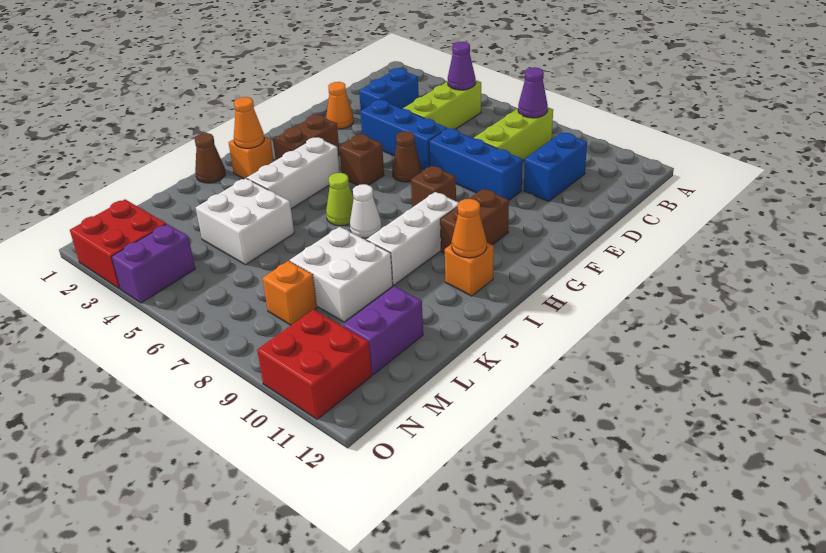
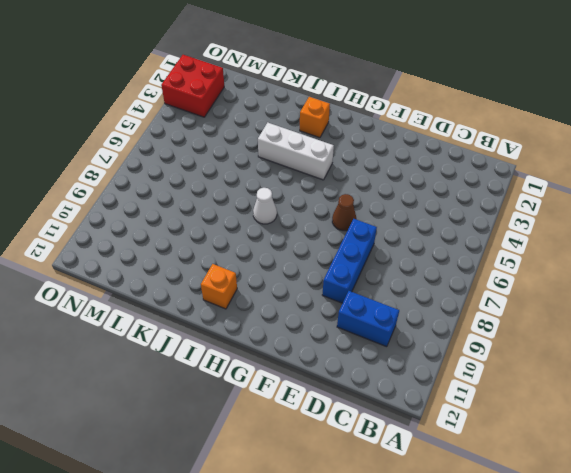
none -> lime brick B5:D5 level 1
none -> lime brick B8:D8 level 1
none -> blue brick C3:D3 level 1
none -> orange cone E2 level 1

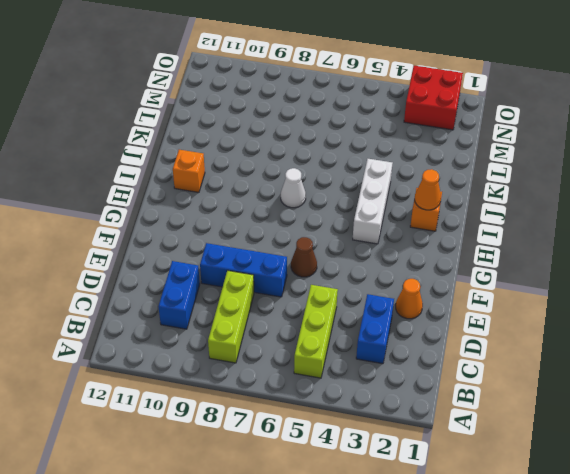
none -> blue brick E4:E6 level 1
none -> brown brick G3:H3 level 1
none -> brown brick G5 level 1
none -> brown brick G8 level 1

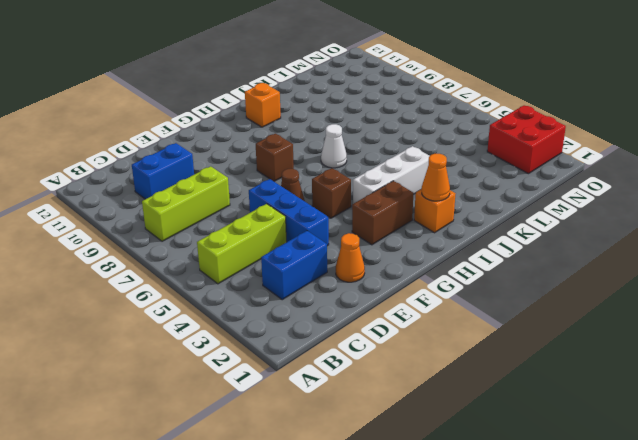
none -> blue brick E7:E9 level 1
none -> brown brick G10:H10 level 1
none -> white brick H9:J9 level 1
none -> lime cone I6 level 1

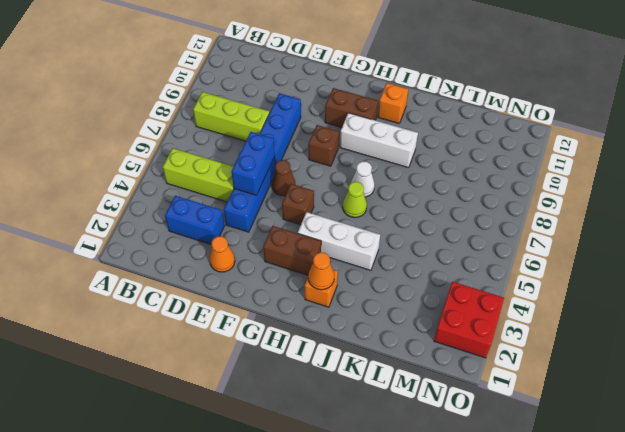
blue brick E5:E6 level 2 -> blue brick C10:D10 level 1
none -> brown cone J1 level 1
none -> white brick K4:L5 level 1
none -> white brick K8:L9 level 1
none -> purple brick L11:M11 level 1

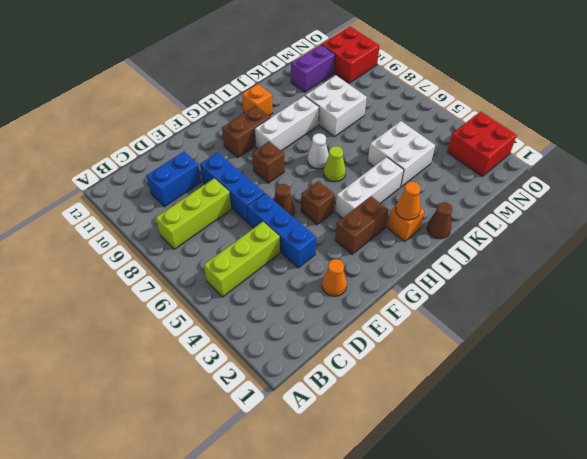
none -> blue brick C3:D3 level 1
none -> orange brick M8 level 1
none -> purple brick N4:O4 level 1
none -> purple cone B5 level 2

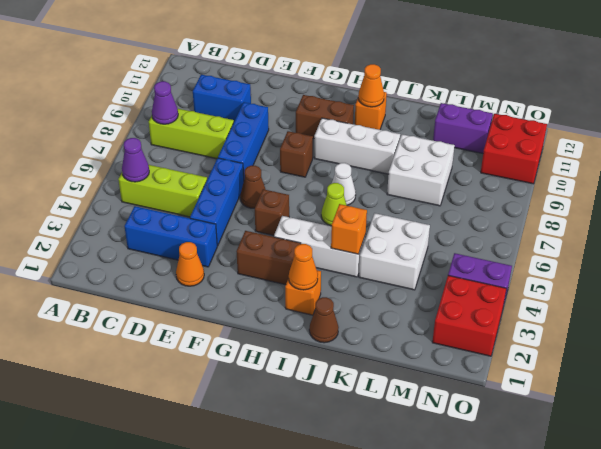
blue brick C3:E3 level 1 -> blue brick C3:D3 level 1
orange brick J4 level 2 -> orange brick M8 level 1

